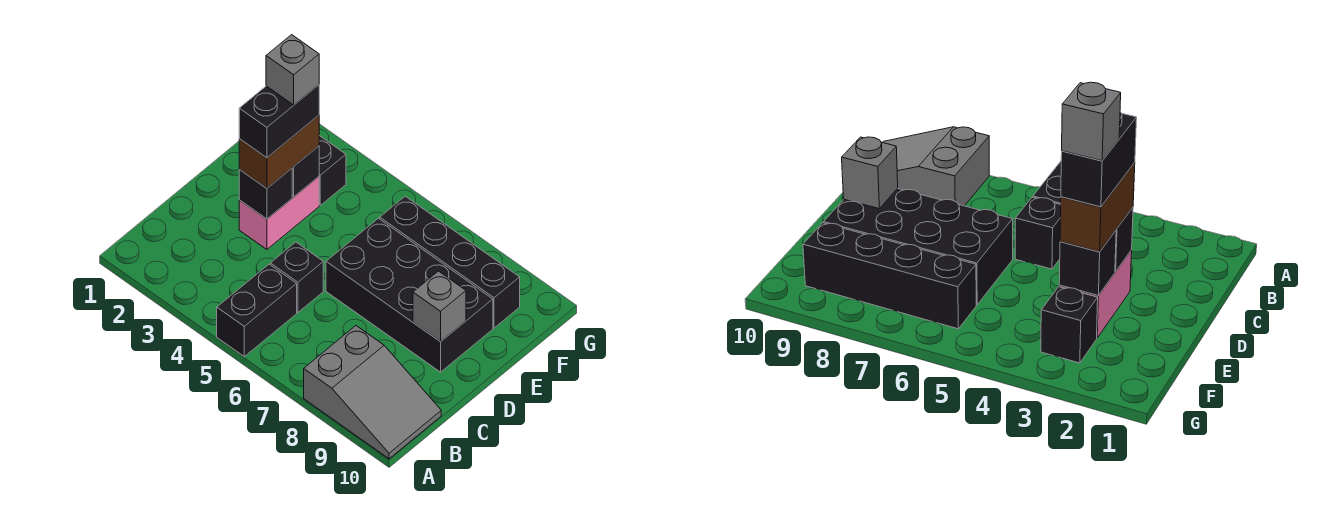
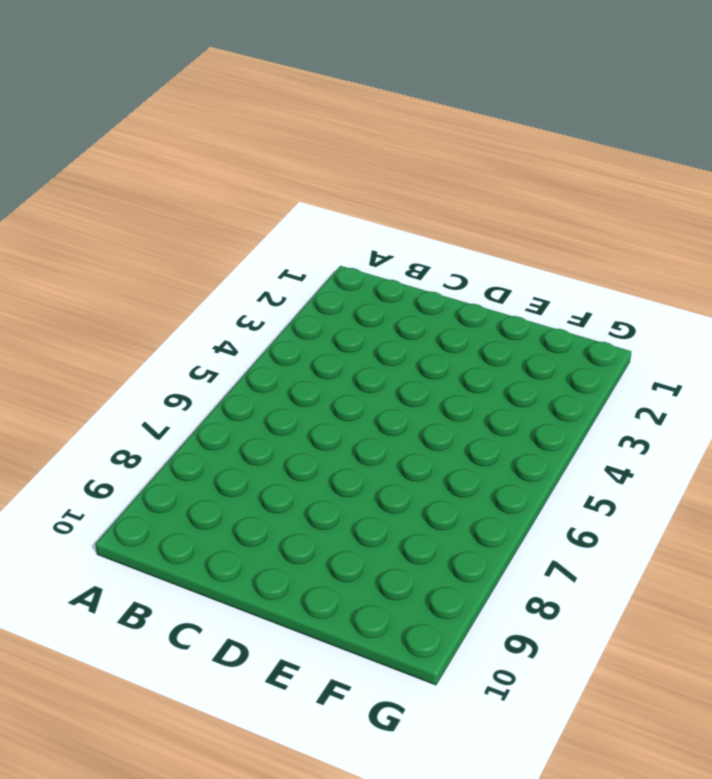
none -> black brick A5:B5 level 1
none -> grey slope A8:B10 level 1 top 8
none -> black brick C5 level 1

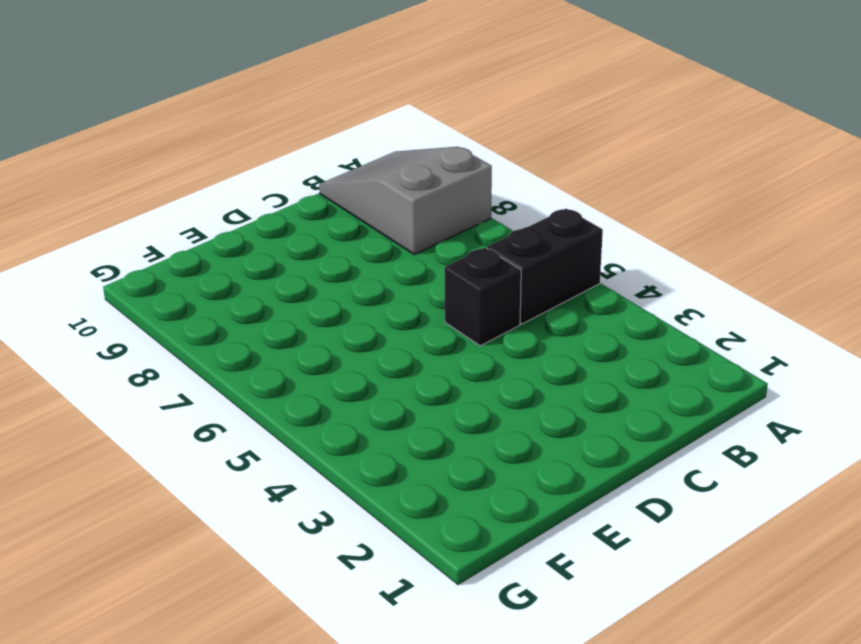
none -> pink brick D3:E3 level 1
none -> black brick D6:E9 level 1
none -> black brick F3 level 1

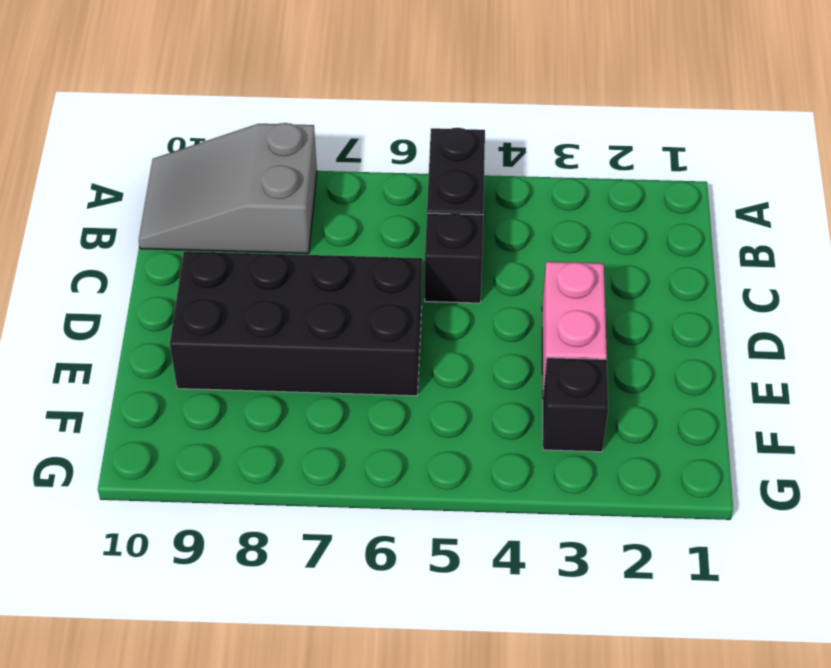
none -> black brick F6:F9 level 1
none -> black brick D3 level 2
none -> grey brick D9 level 2

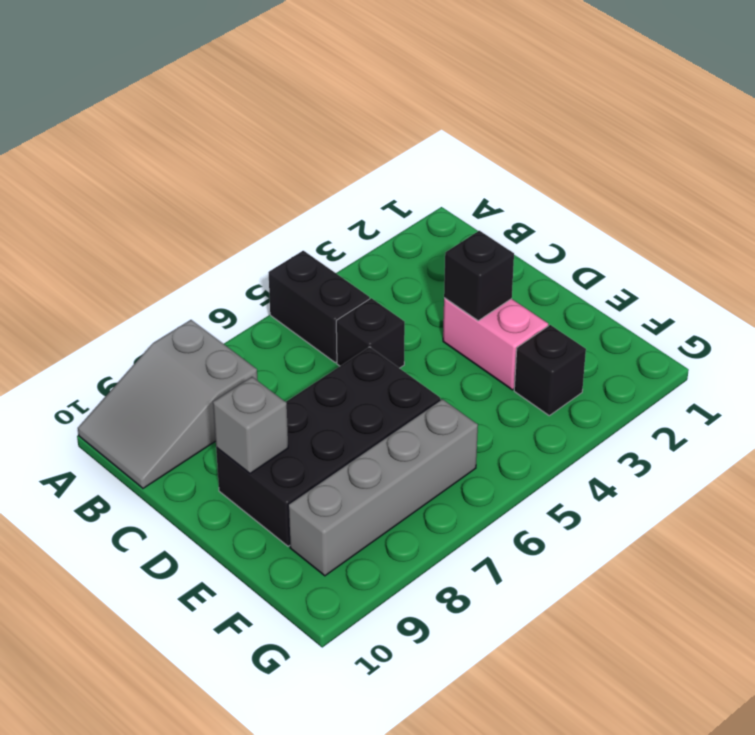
grey brick F6:F9 level 1 -> black brick F6:F9 level 1
none -> black brick E3 level 2
none -> brown brick D3:E3 level 3
none -> black brick D3:E3 level 4

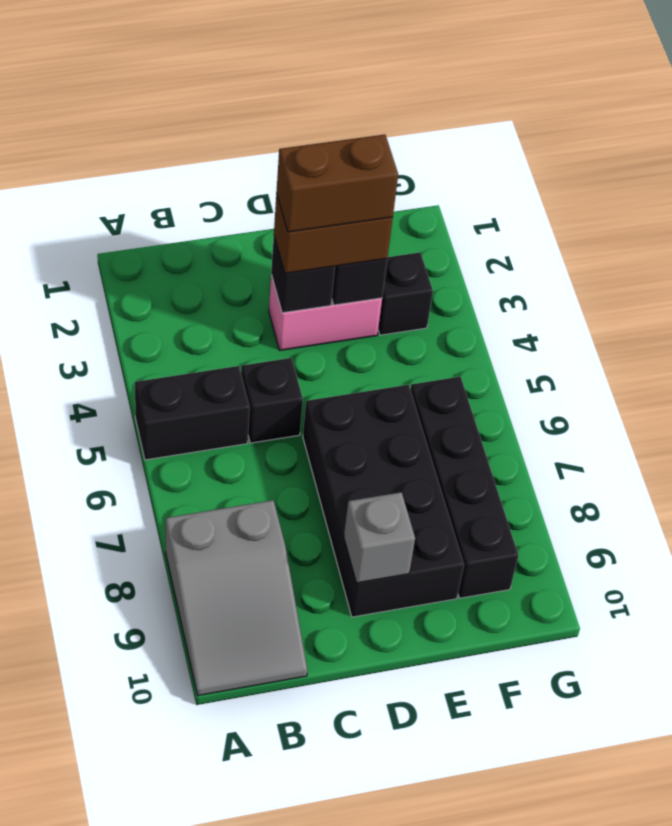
brown brick D3:E3 level 4 -> black brick D3:E3 level 4
none -> grey brick E3 level 5

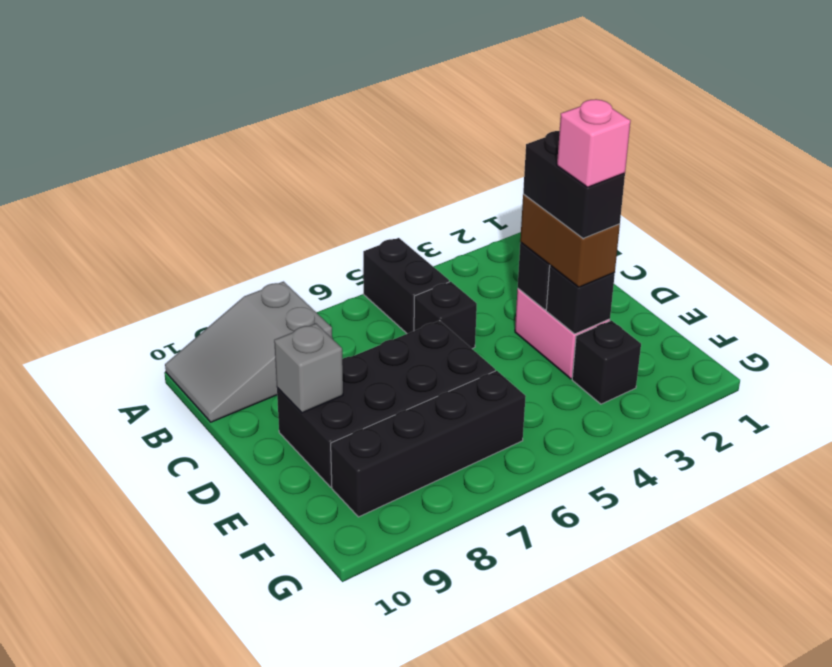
pink brick E3 level 5 -> grey brick E3 level 5

